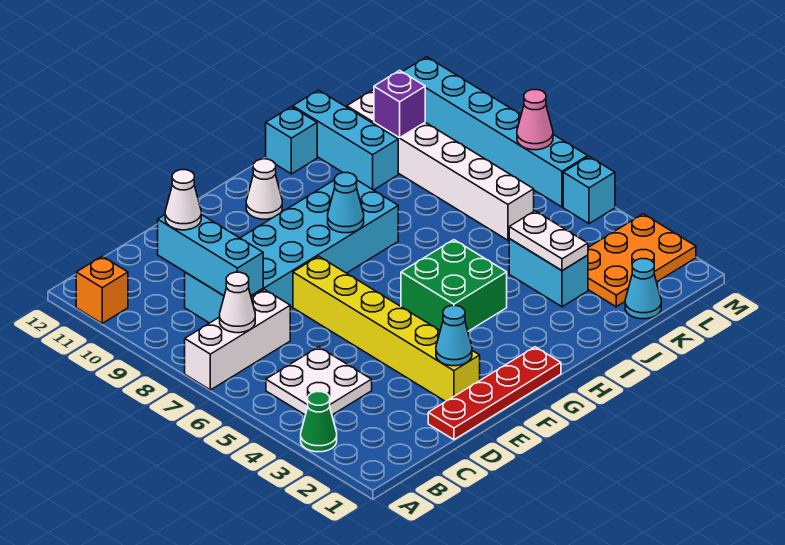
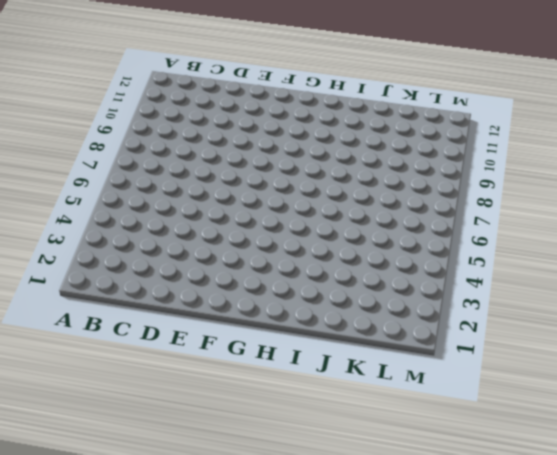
none -> green cone A3 level 1
none -> white brick A7:C7 level 1
none -> orange brick A11 level 1

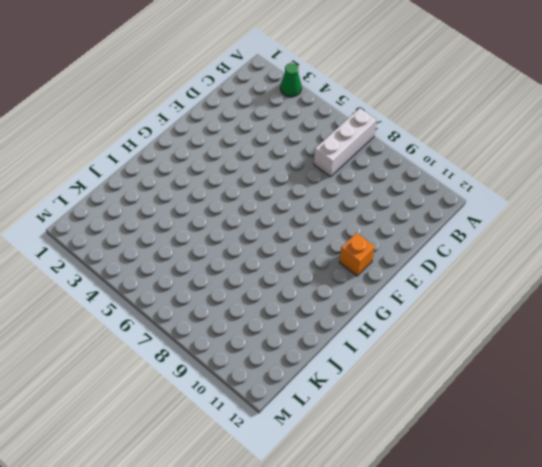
orange brick F11 level 1 -> orange brick A11 level 1
none -> white plate B4:C5 level 1
none -> cyan brick C8:H9 level 1
none -> red plate D1:G1 level 1

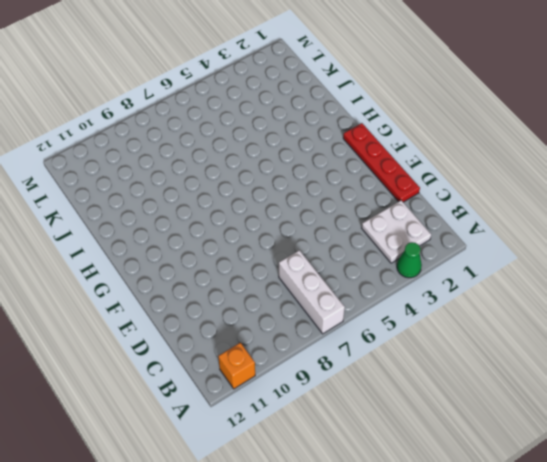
white plate B2:C3 level 1 -> white plate B4:C5 level 1
none -> cyan brick C8:H9 level 1
none -> yellow brick E2:E7 level 1
none -> green brick G4:H5 level 1

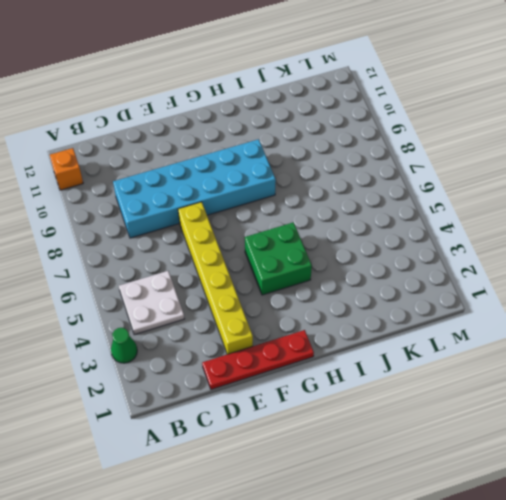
none -> white brick A7:C7 level 1
none -> white cone G11 level 1
none -> cyan brick I12 level 1

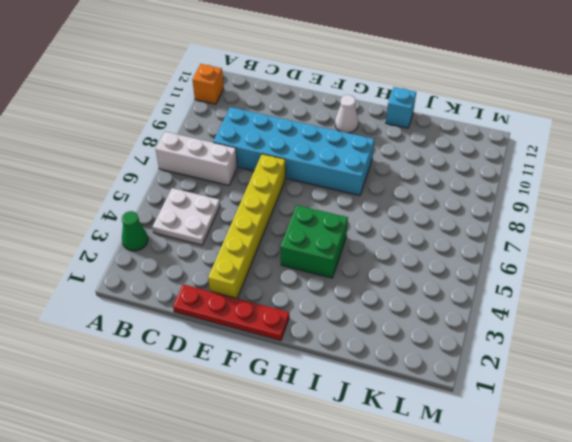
none -> cyan brick J3:J4 level 1
none -> cyan brick J10:J12 level 1
none -> cyan cone K1 level 1

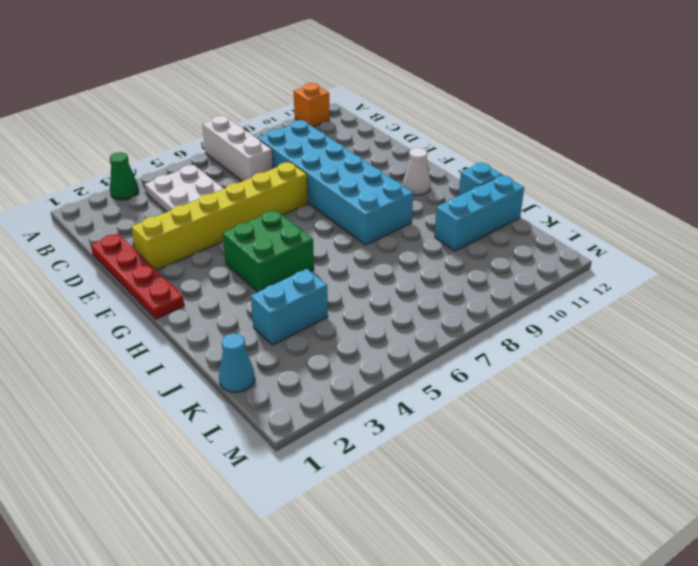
none -> orange plate K2:M3 level 1
none -> white brick K6:K11 level 1
none -> cyan brick M5 level 1

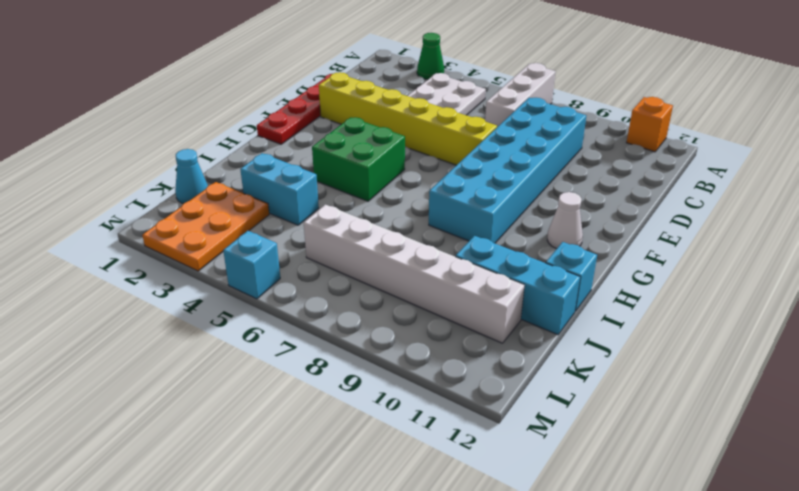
none -> cyan brick M6:M11 level 1
none -> white cone B7 level 2
none -> cyan brick C8:C10 level 2

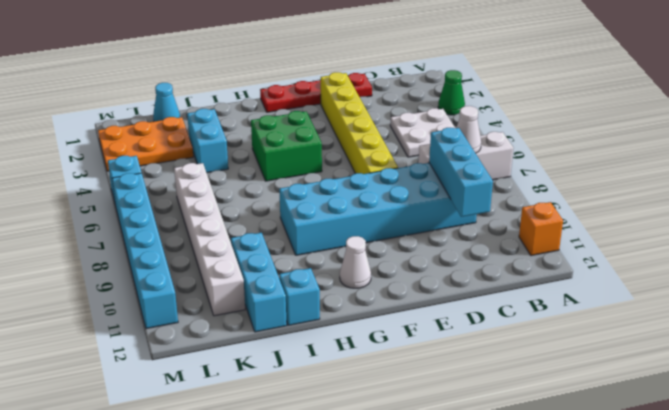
none -> cyan cone E2 level 2
none -> cyan cone G8 level 2
none -> white plate J3:J4 level 2

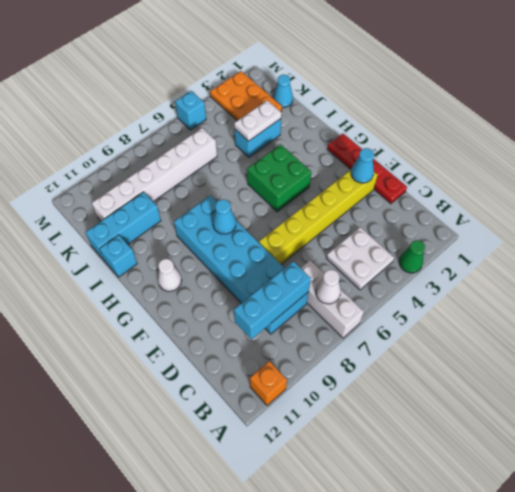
none -> cyan brick M6:M11 level 1
none -> purple brick K10 level 2
none -> pink cone M7 level 2

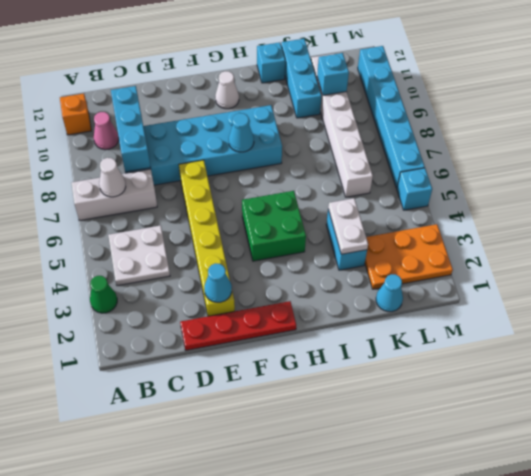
pink cone B10 level 1 -> pink cone M7 level 2
cyan brick K10 level 2 -> purple brick K10 level 2
none -> white cone C10 level 3

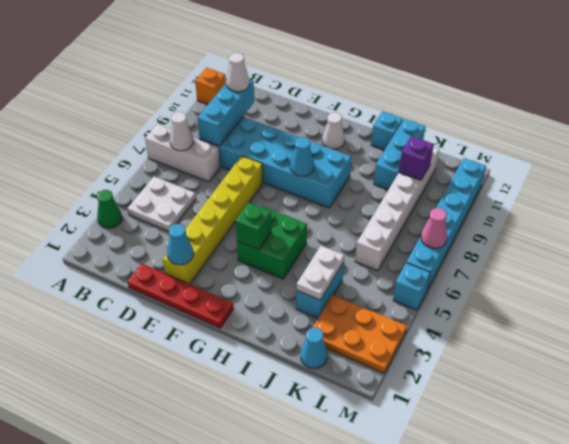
green brick G4 level 2 -> none

